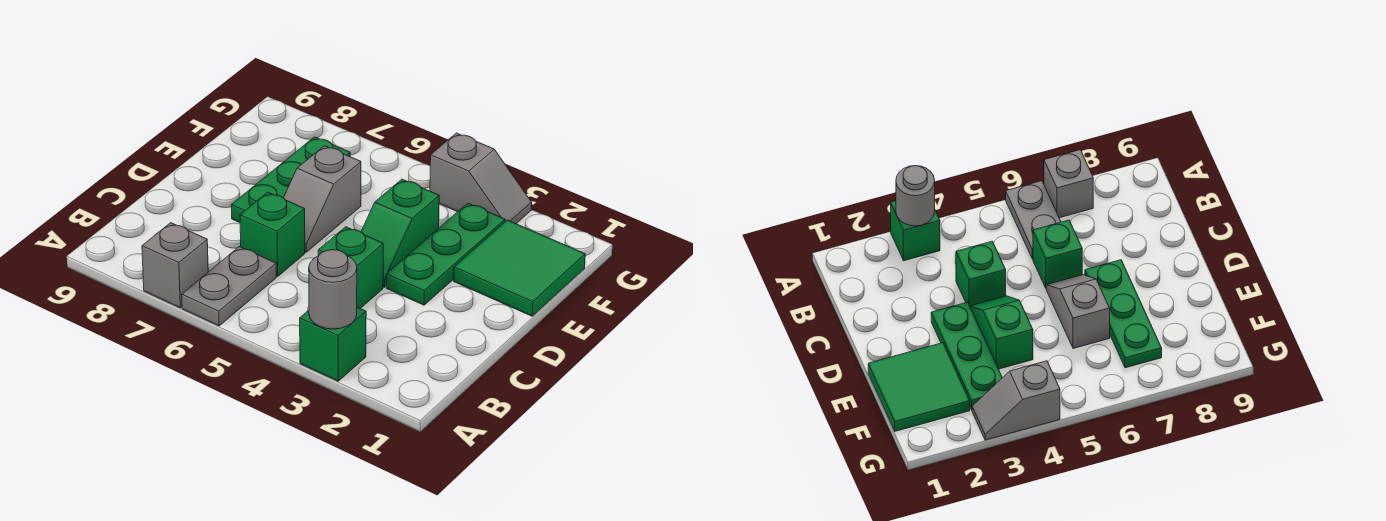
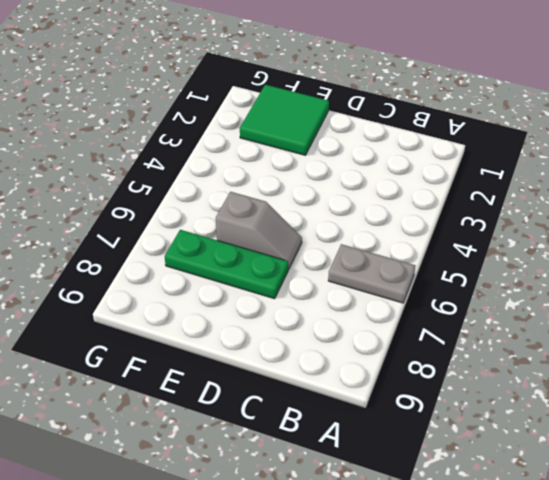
none -> green brick A3 level 1
none -> grey brick A7 level 1
none -> green brick C4 level 1

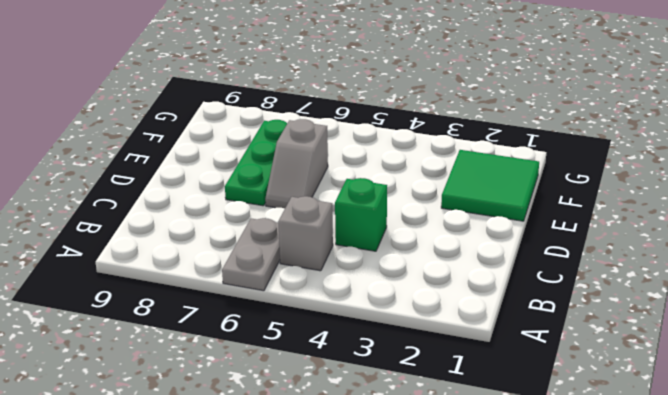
grey brick B5 level 1 -> grey brick A7 level 1
none -> green brick A3 level 1
none -> green brick C6 level 1
none -> green plate D3:F3 level 1

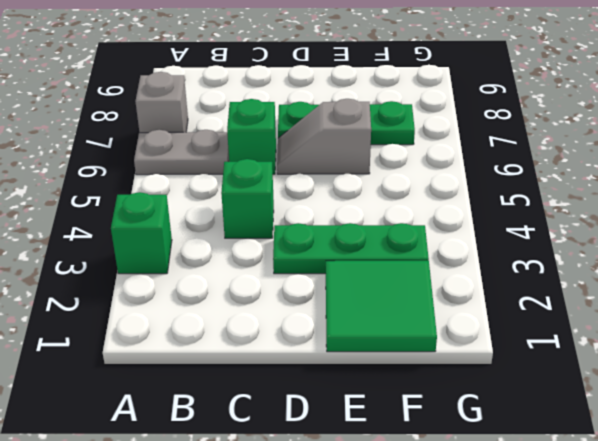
none -> green slope D4:E4 level 1 top E
none -> grey slope G3:G4 level 1 top 4
none -> grey round brick A3 level 2

